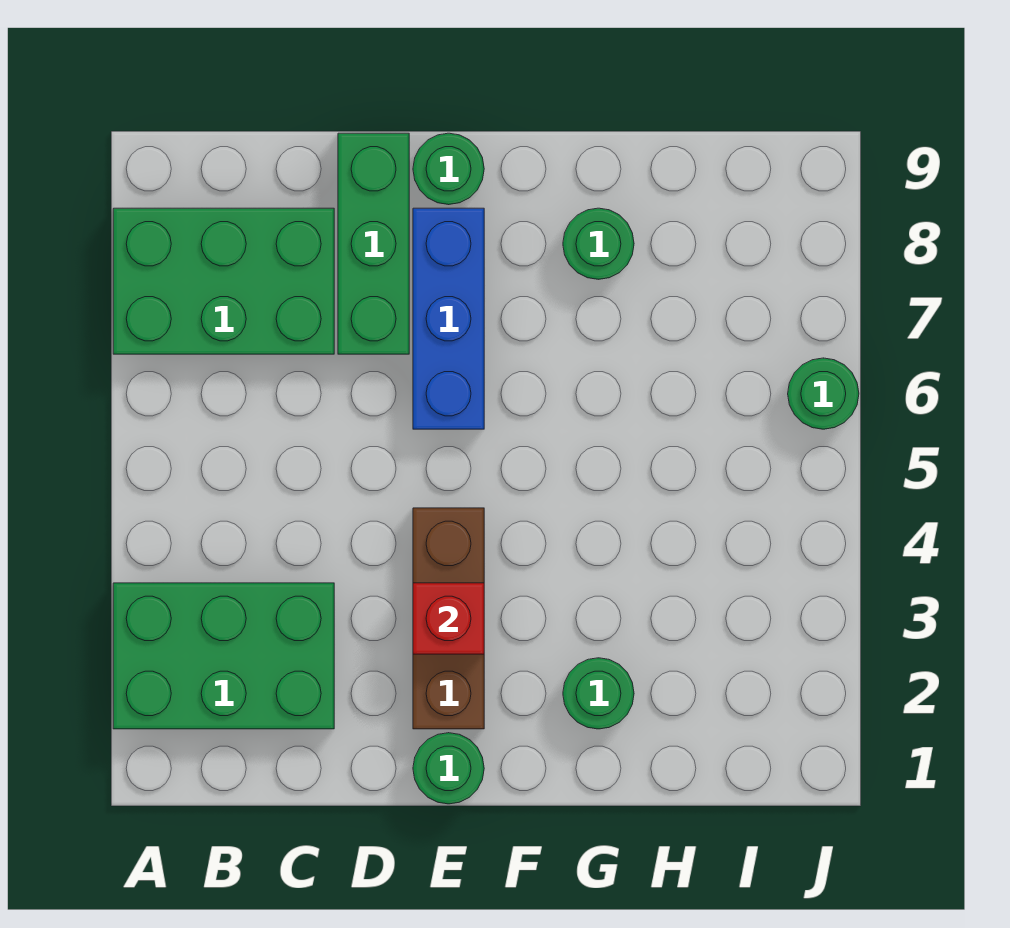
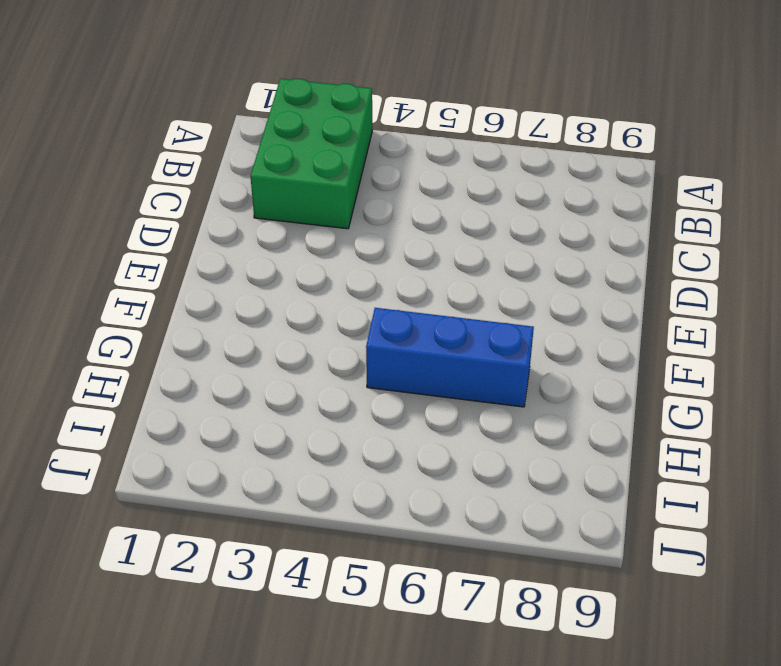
blue brick G5:G7 level 1 -> blue brick E6:E8 level 1
none -> green brick A7:C8 level 1
none -> green brick D7:D9 level 1

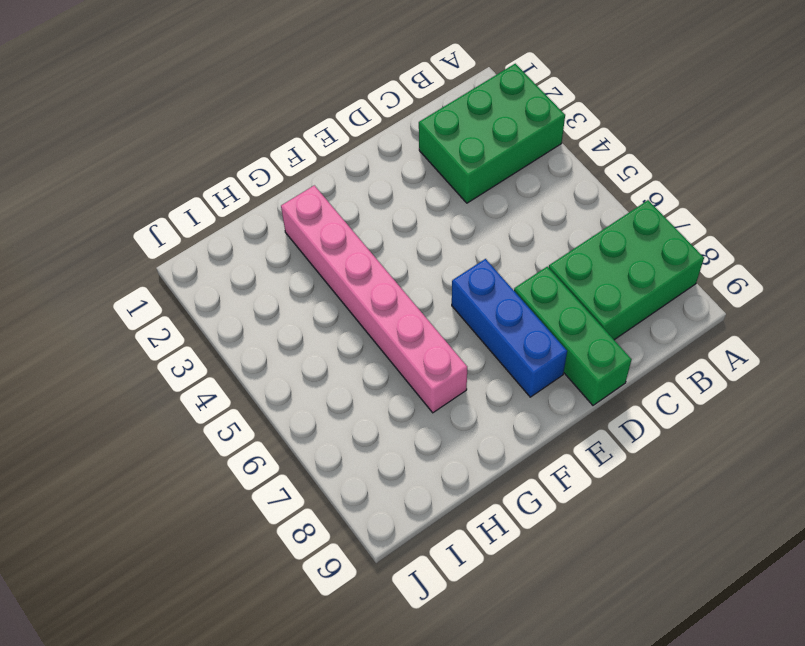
pink brick G2:G7 level 1 -> green round brick G2 level 1
none -> green round brick E1 level 1
none -> brown brick E2:E4 level 1

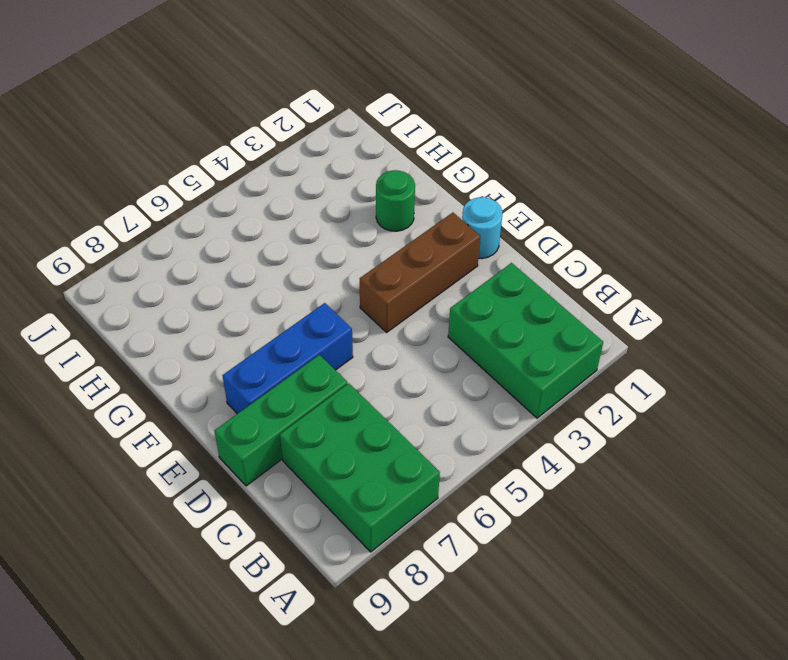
cyan round brick E1 level 1 -> green round brick E1 level 1
none -> green round brick E9 level 1
none -> green round brick G8 level 1

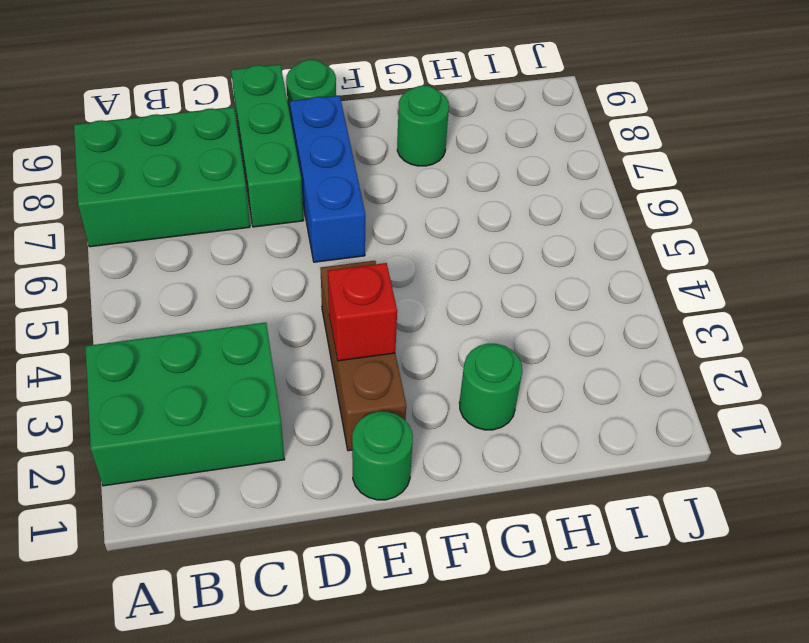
none -> green round brick J6 level 1

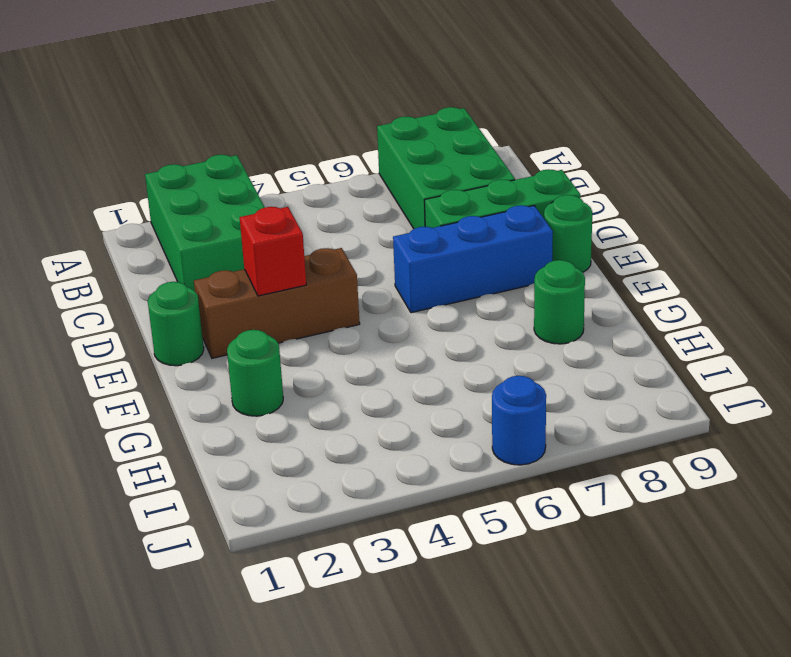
blue round brick J6 level 1 -> green round brick J6 level 1

